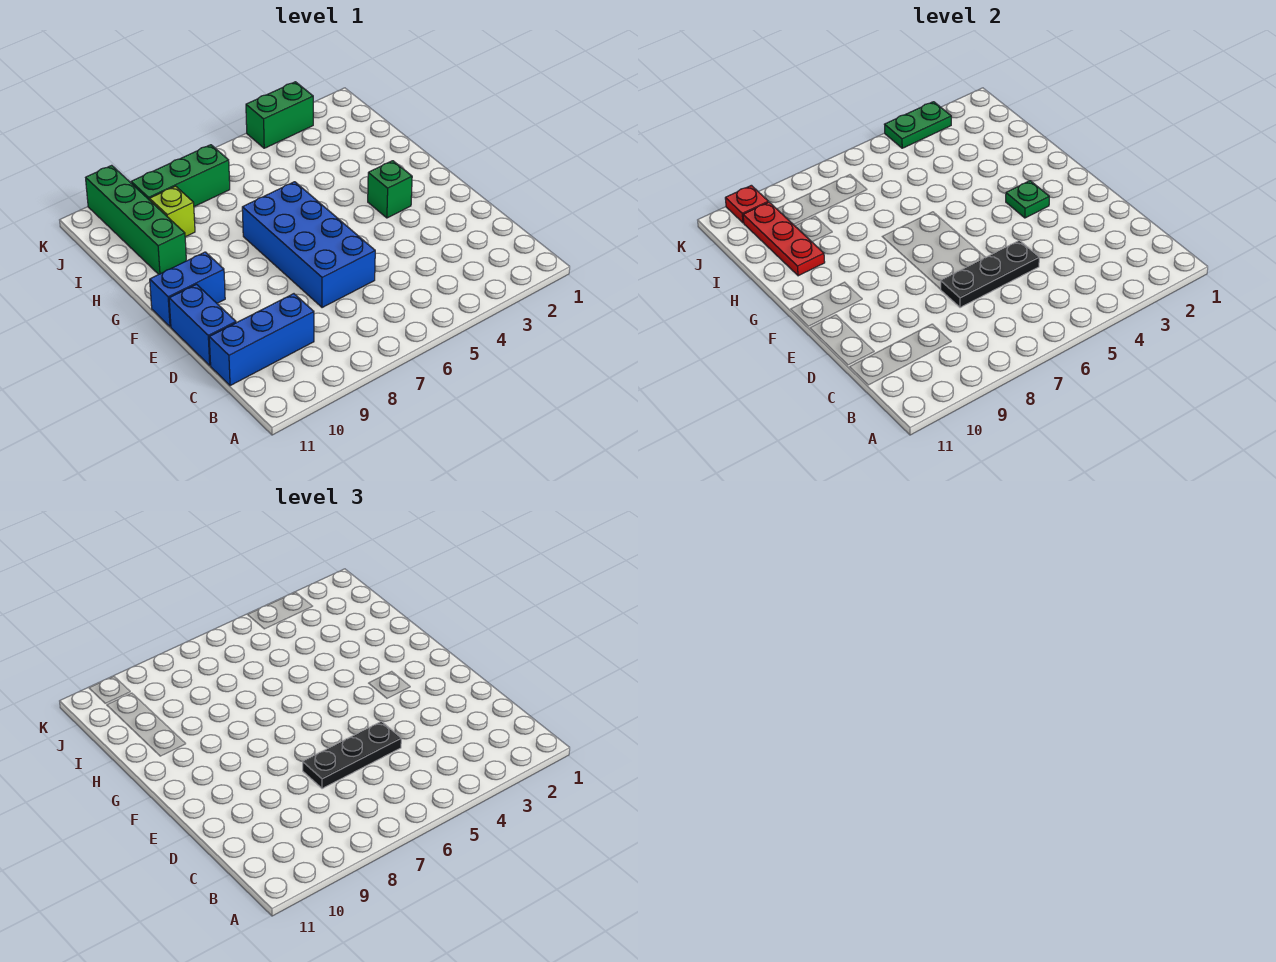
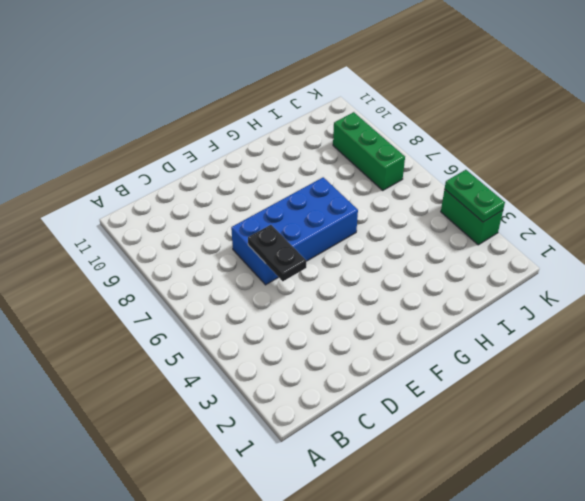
black plate D5:D6 level 2 -> black plate D5:D7 level 2
none -> blue brick C9:C11 level 1
none -> blue brick D11:E11 level 1
none -> green brick F3 level 1

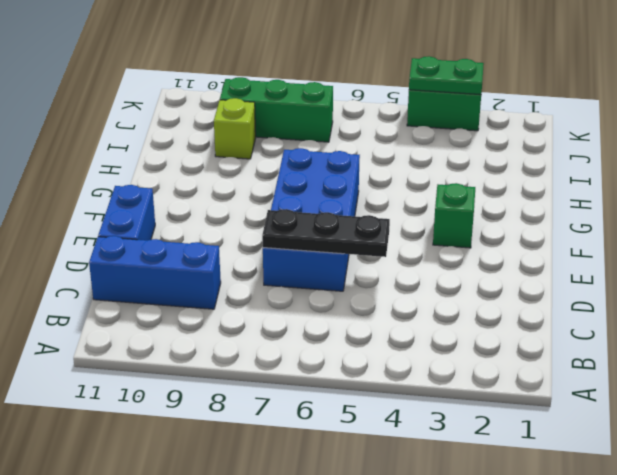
none -> blue brick F10:F11 level 1
none -> green brick H10:K10 level 1
none -> green plate F3 level 2

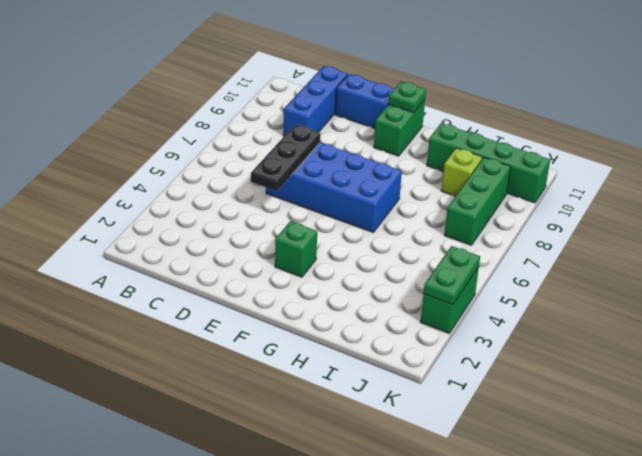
green brick F10:F11 level 1 -> blue brick F10:F11 level 1
green plate F11 level 2 -> green plate F3 level 2
none -> red plate H10:J10 level 2
none -> red plate K10 level 2
none -> black plate D5:D7 level 3

